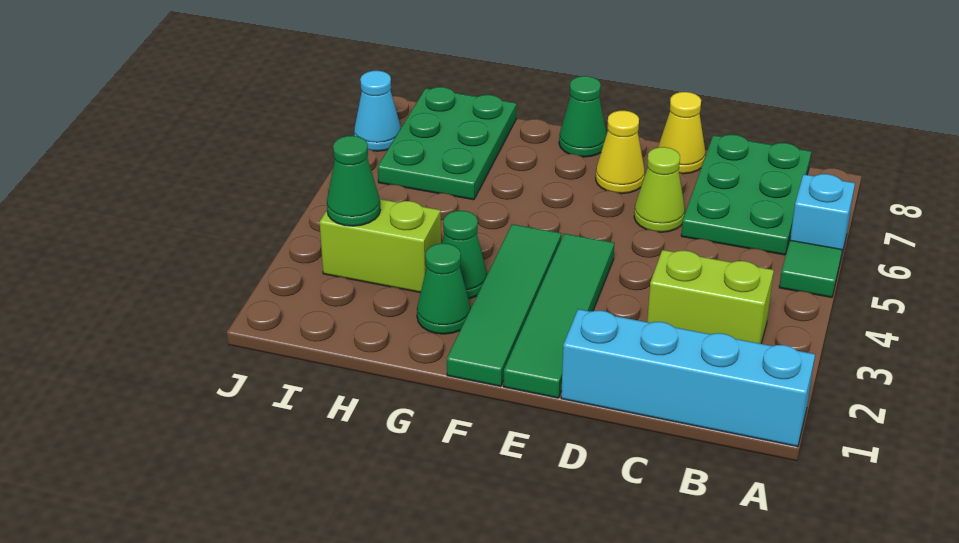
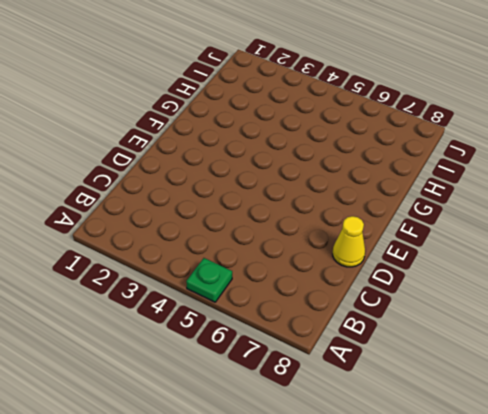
green plate A5 level 1 -> green tile A5 level 1
none -> cyan brick A1:D1 level 1
none -> cyan brick A6 level 1
none -> lime brick B3:C3 level 1

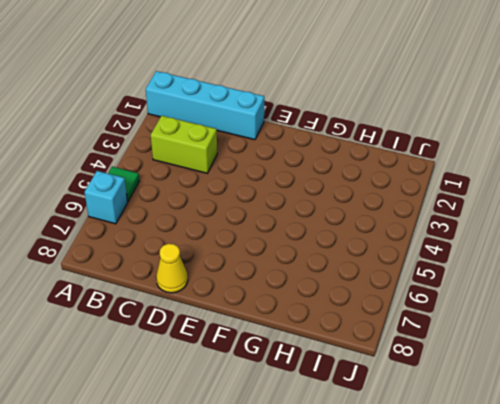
none -> green plate B6:C8 level 1
none -> lime cone D6 level 1
none -> green tile E1:E4 level 1

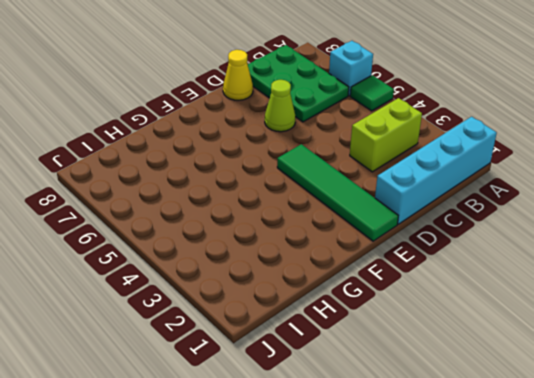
none -> yellow cone E7 level 1
none -> green tile F1:F4 level 1
none -> green cone F8 level 1

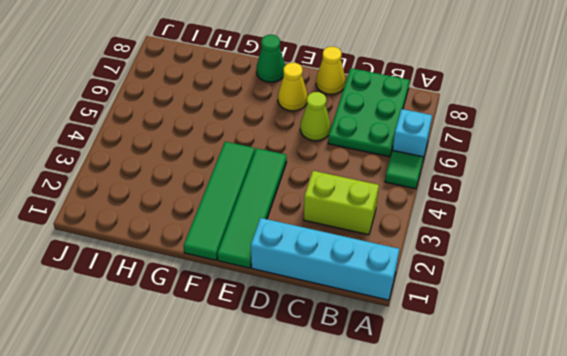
none -> green cone G2 level 1
none -> green cone G3 level 1
none -> lime brick H3:I3 level 1

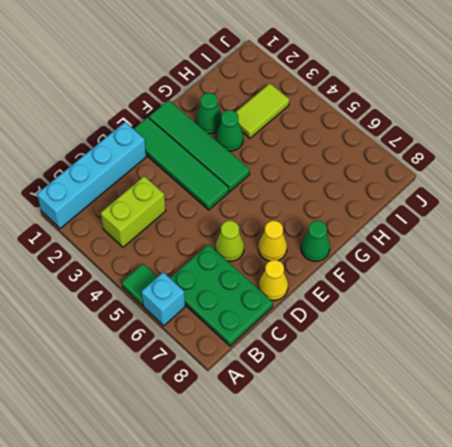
lime tile H3:I3 level 1 -> lime brick H3:I3 level 1
none -> green plate H6:I8 level 1
none -> cyan cone J7 level 1
none -> green cone I3 level 2

